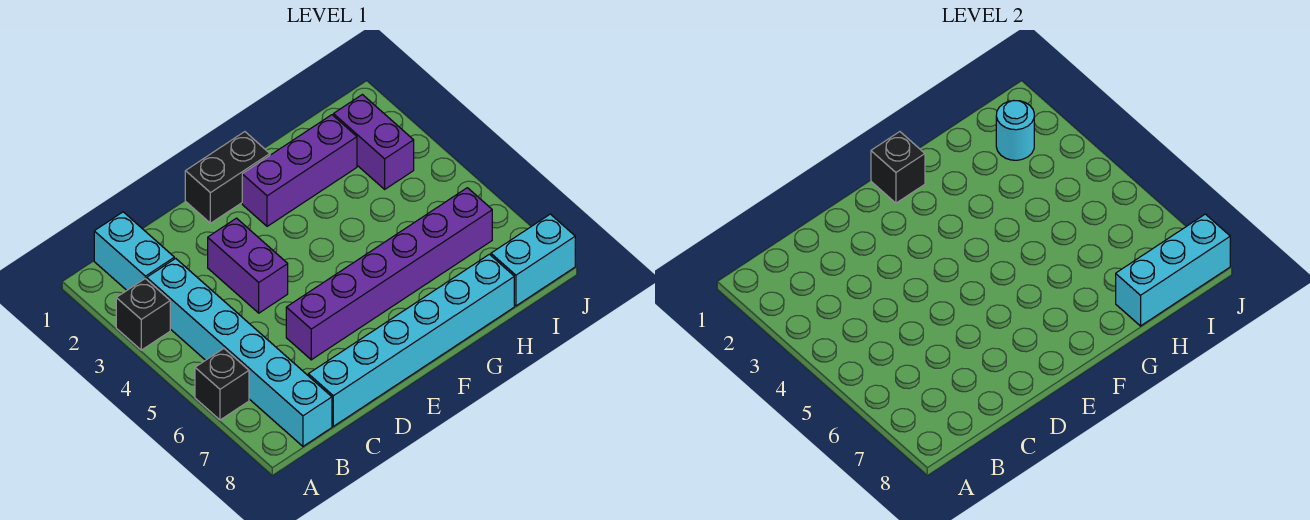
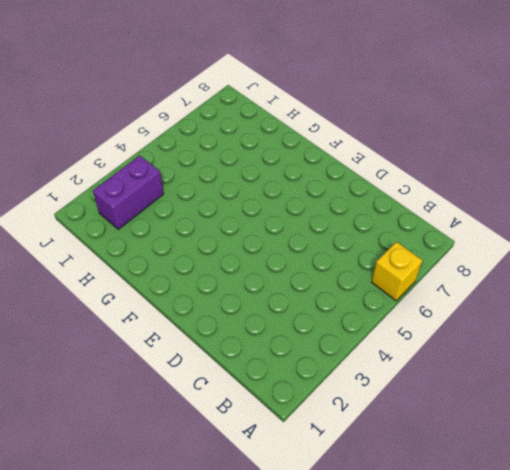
yellow brick A6 level 1 -> black brick A6 level 1
none -> black brick A3 level 1
none -> cyan brick B1:B2 level 1
none -> cyan brick B3:B8 level 1

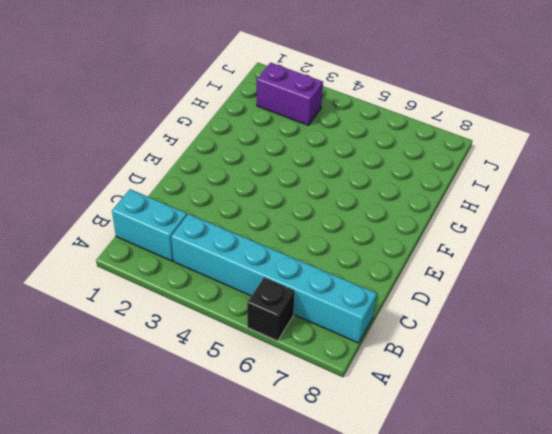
none -> black brick A3 level 1
none -> cyan brick C8:H8 level 1
none -> purple brick D3:D4 level 1

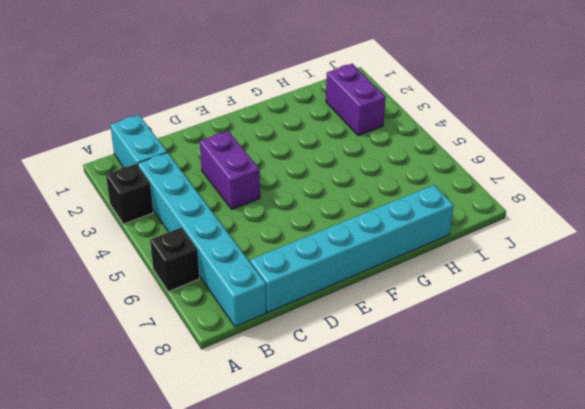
none -> purple brick D6:I6 level 1
none -> black brick E1:F1 level 1
none -> purple brick F2:H2 level 1

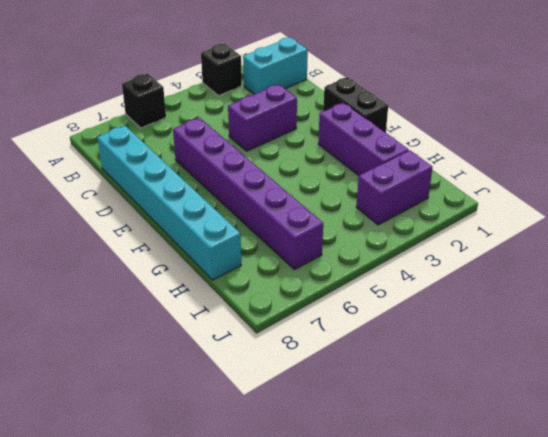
none -> cyan brick B3:B8 level 1
none -> cyan brick I8:J8 level 1
none -> black brick F1 level 2

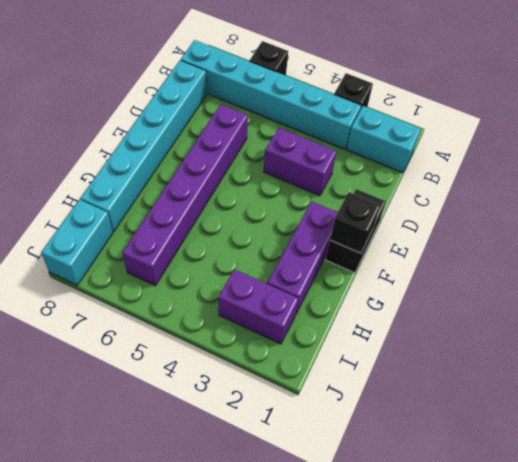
none -> cyan brick H8:J8 level 2
none -> cyan round brick I2 level 2

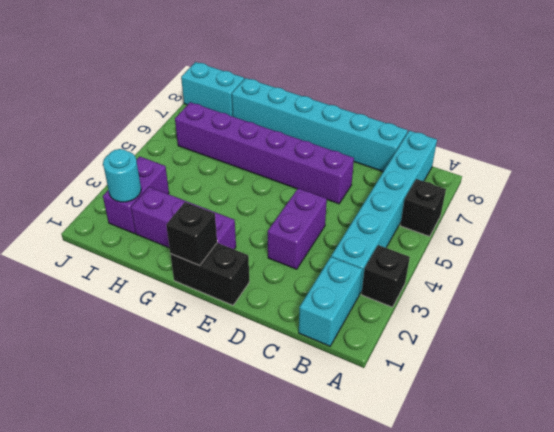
none -> cyan brick H8:J8 level 2

